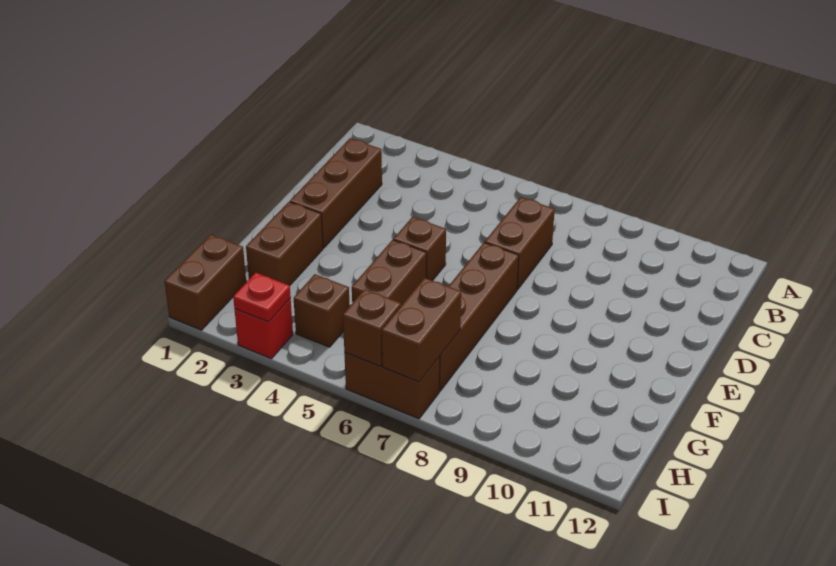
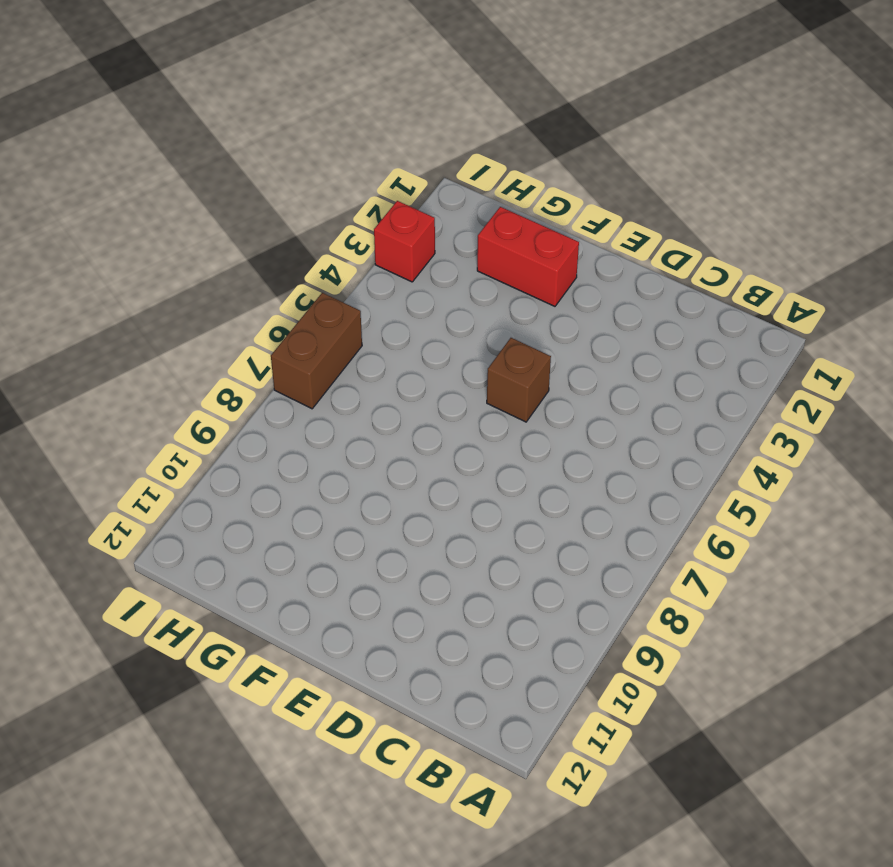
red brick F2:G2 level 1 -> brown brick F2:G2 level 1
none -> brown brick C2:E2 level 1
none -> brown brick C7:D7 level 1
none -> brown brick E7:H7 level 1

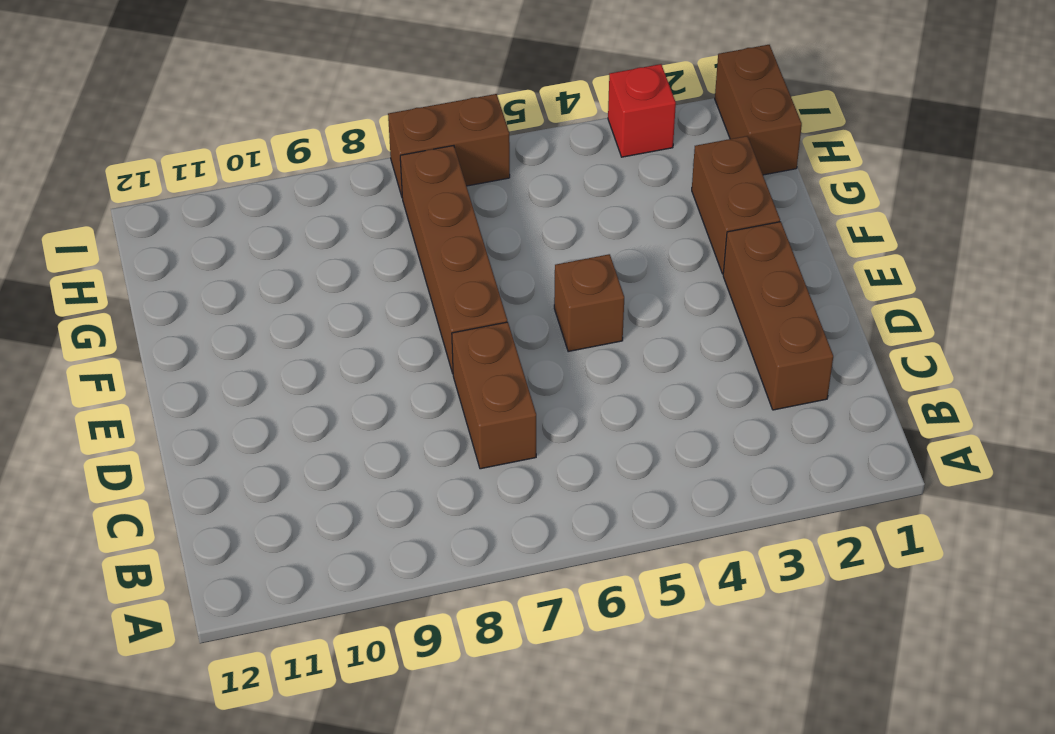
none -> brown brick F5:G5 level 1
none -> brown brick H4 level 1
none -> brown brick H7:I7 level 2

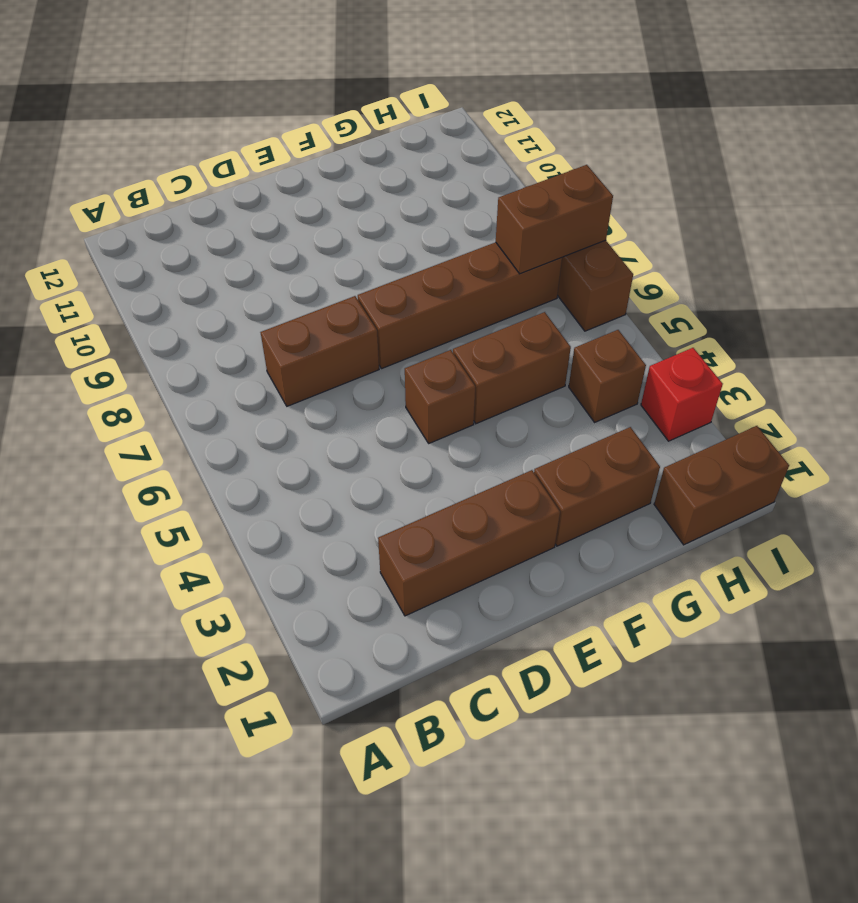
none -> red plate I3 level 2
none -> brown brick I6 level 2

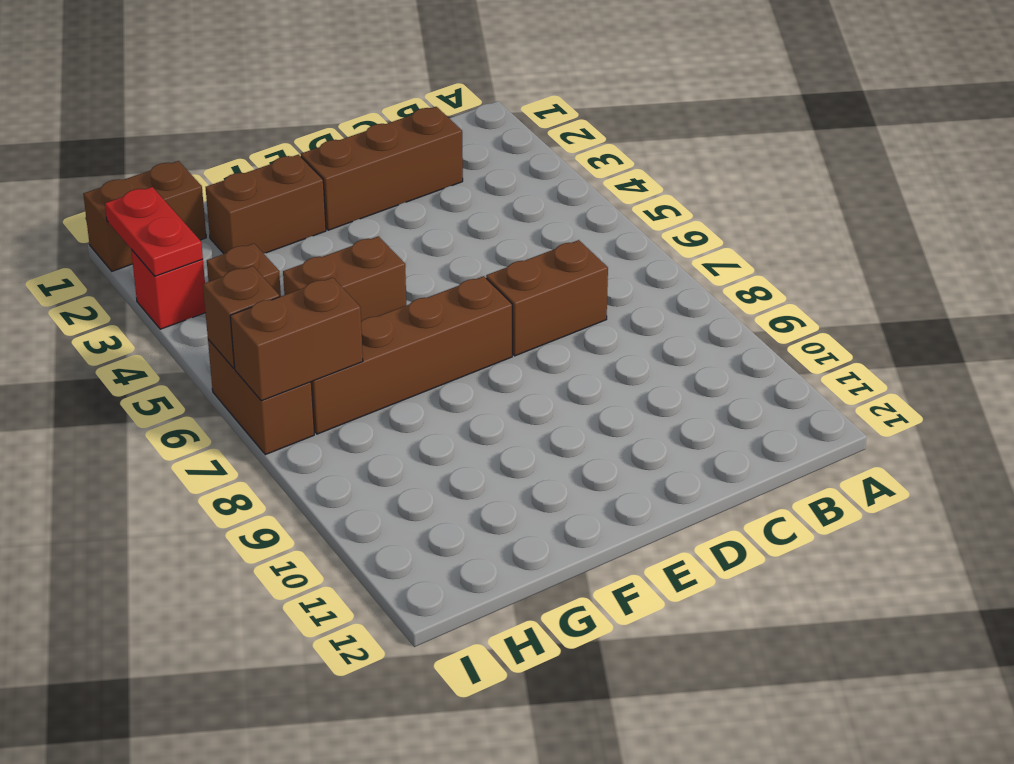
red plate I2:I3 level 2 -> red plate I3 level 2
none -> brown brick E5 level 1

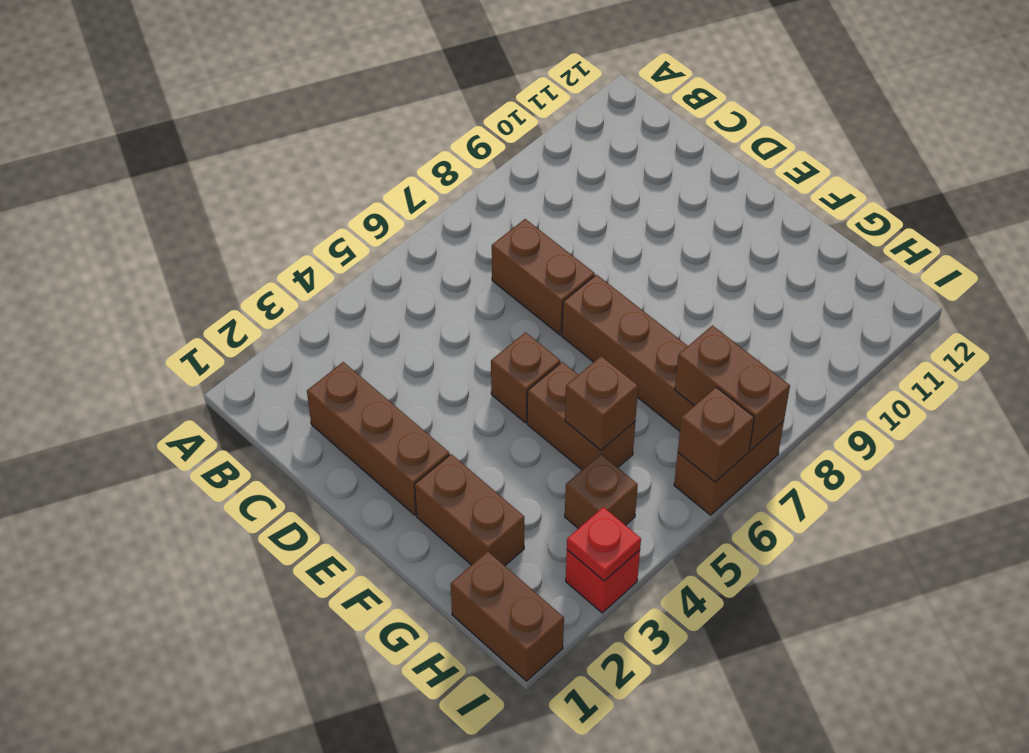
brown brick G5 level 2 -> none

